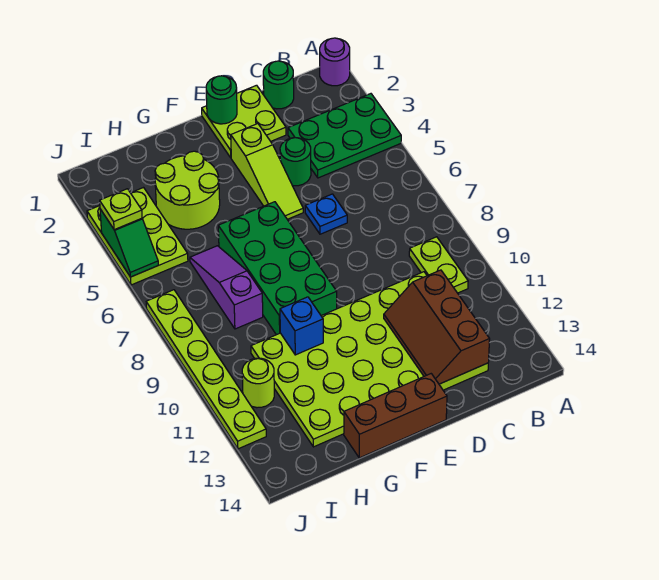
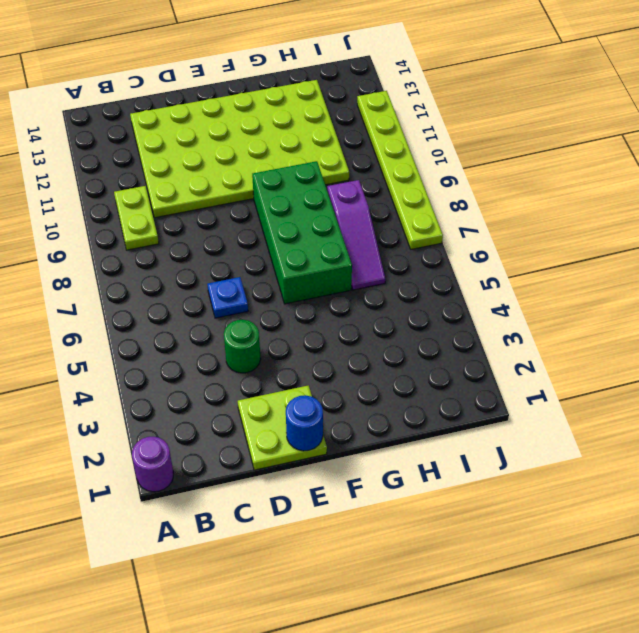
blue round brick E1 level 2 -> green round brick E1 level 2
none -> green plate A3:C4 level 1
none -> green round brick C1 level 1
none -> lime slope E3:E5 level 1 top 3

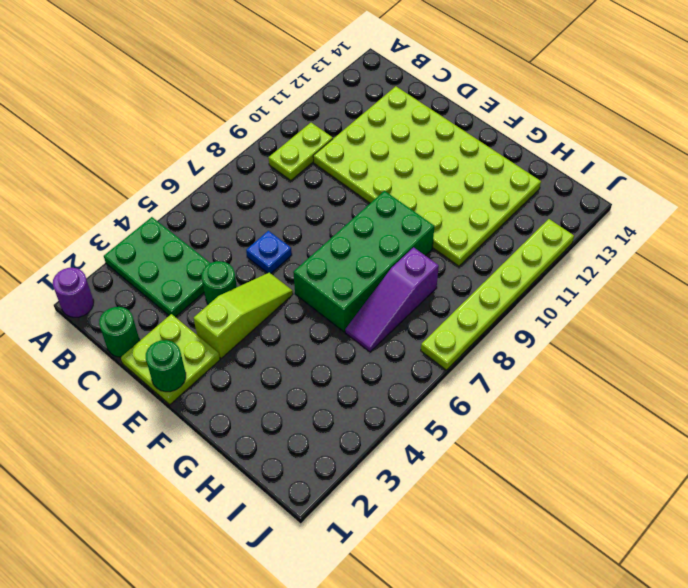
none -> brown brick E14:G14 level 1
none -> lime round brick G3:H4 level 1
none -> lime plate I3:J5 level 1

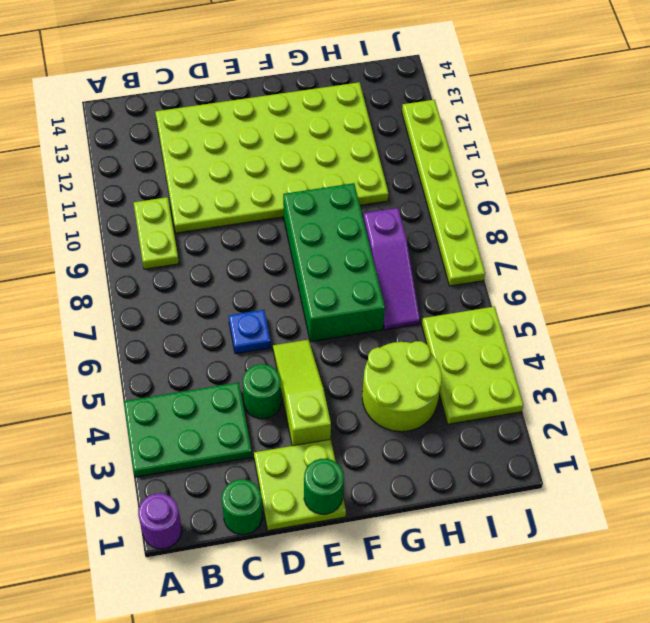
none -> brown brick E14:G14 level 1
none -> lime round brick I11 level 1
none -> brown slope C11:D13 level 2 top C

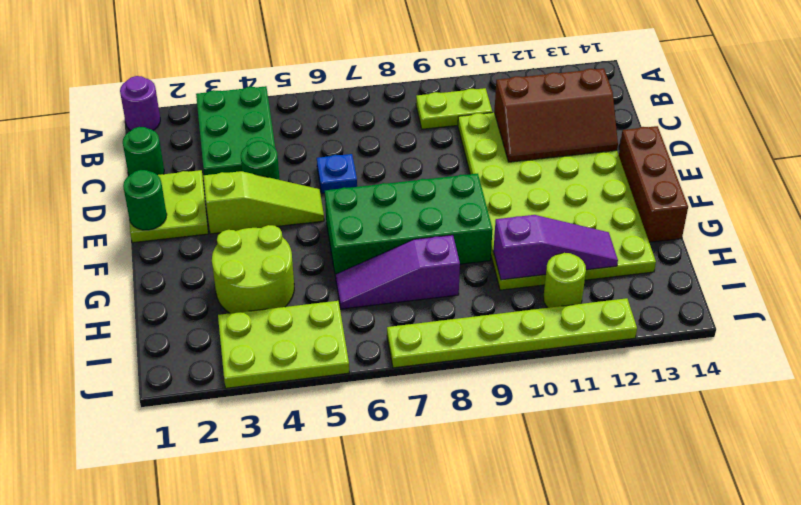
purple slope H10:H12 level 2 top 10 -> none
none -> blue brick G10 level 2
none -> green slope J4:J5 level 2 top 4
none -> lime plate J4 level 3

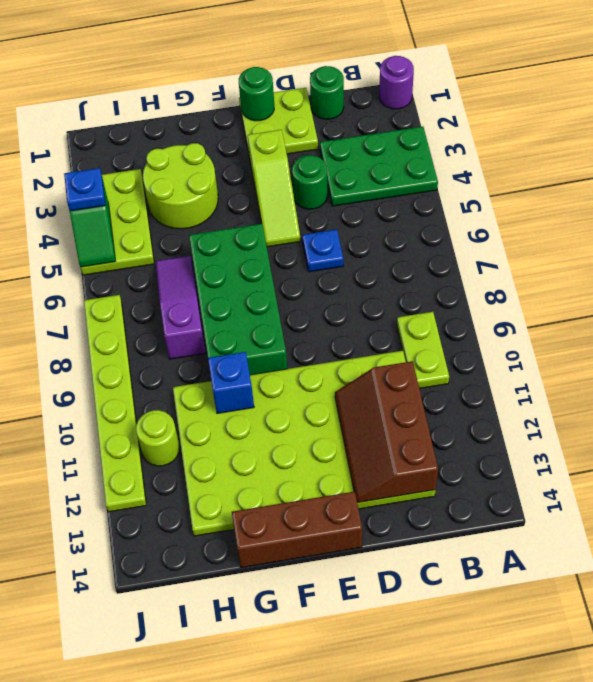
blue plate J4 level 3 -> lime plate J4 level 3

